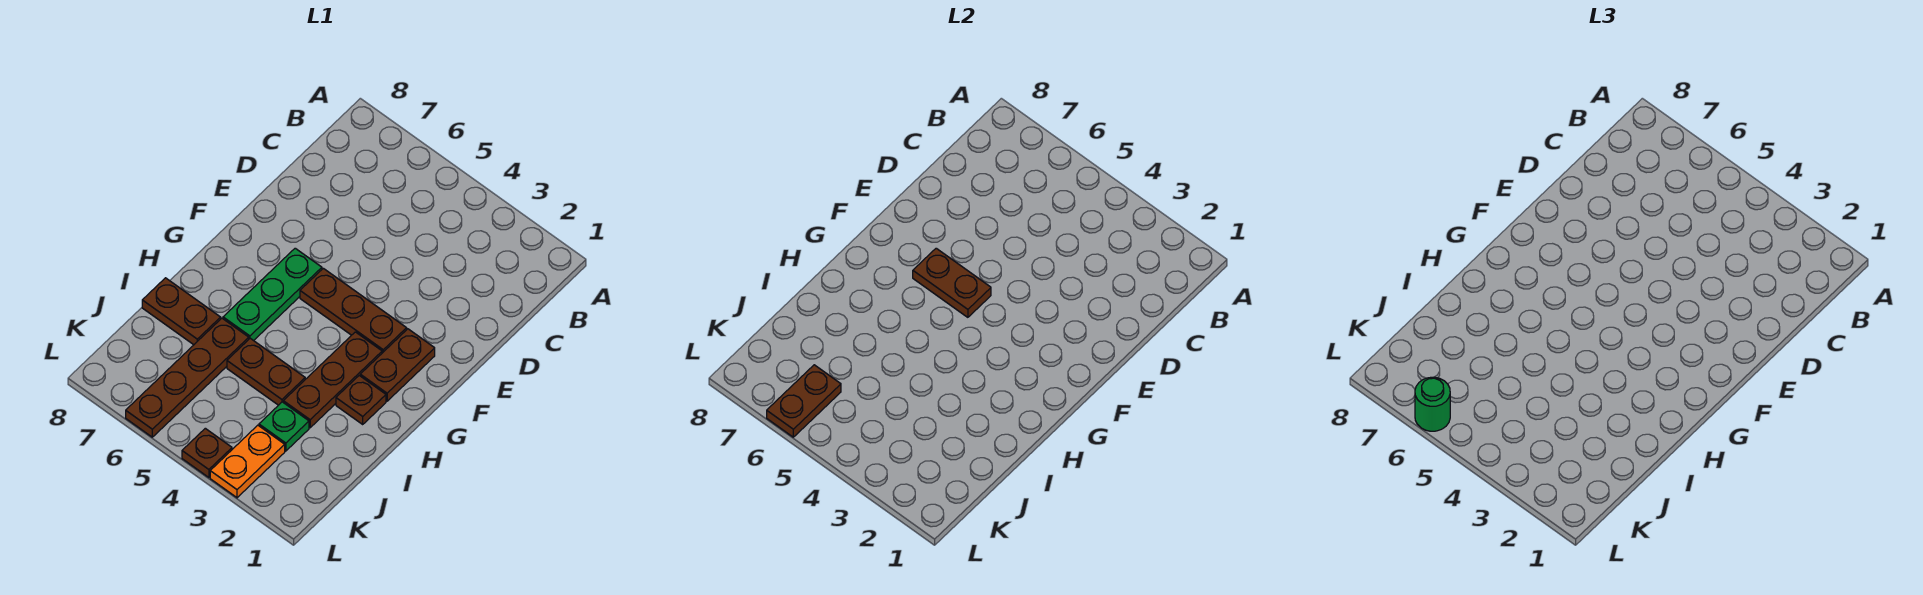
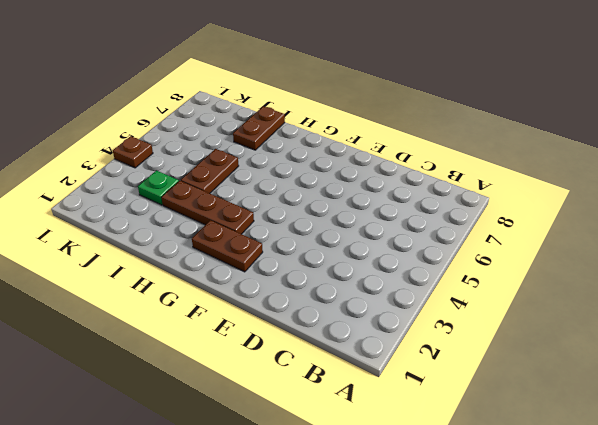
none -> brown plate F3:F5 level 1
none -> green plate F6:H6 level 1
none -> brown plate H2 level 1

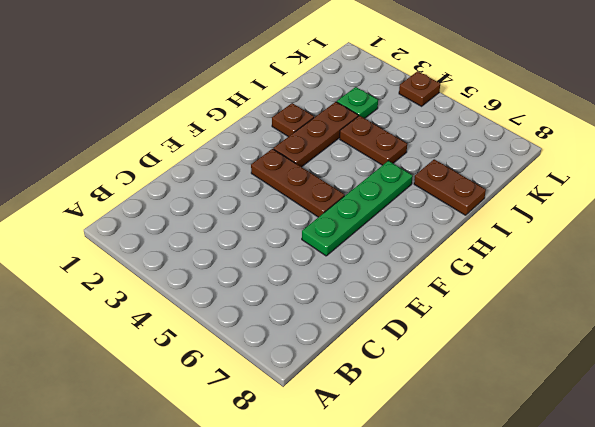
green plate E6:H6 level 1 -> green plate F6:H6 level 1
none -> brown plate F2:G2 level 1
none -> brown plate I6:L6 level 1
none -> orange plate K3:L3 level 1

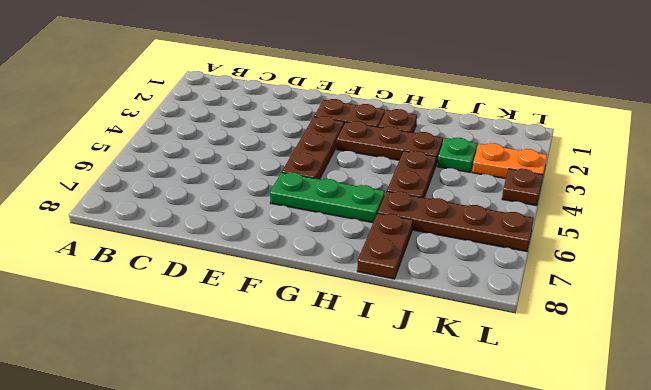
none -> brown plate F5:F6 level 2
none -> brown plate K6:L6 level 2
none -> green round brick L6 level 3

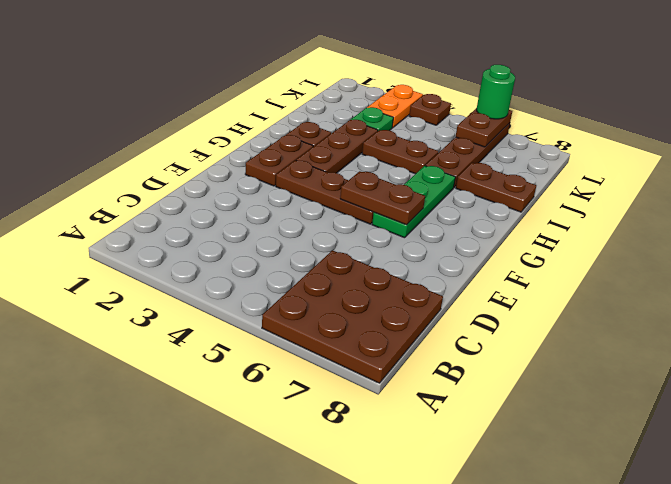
brown plate A6:C8 level 1 -> none

